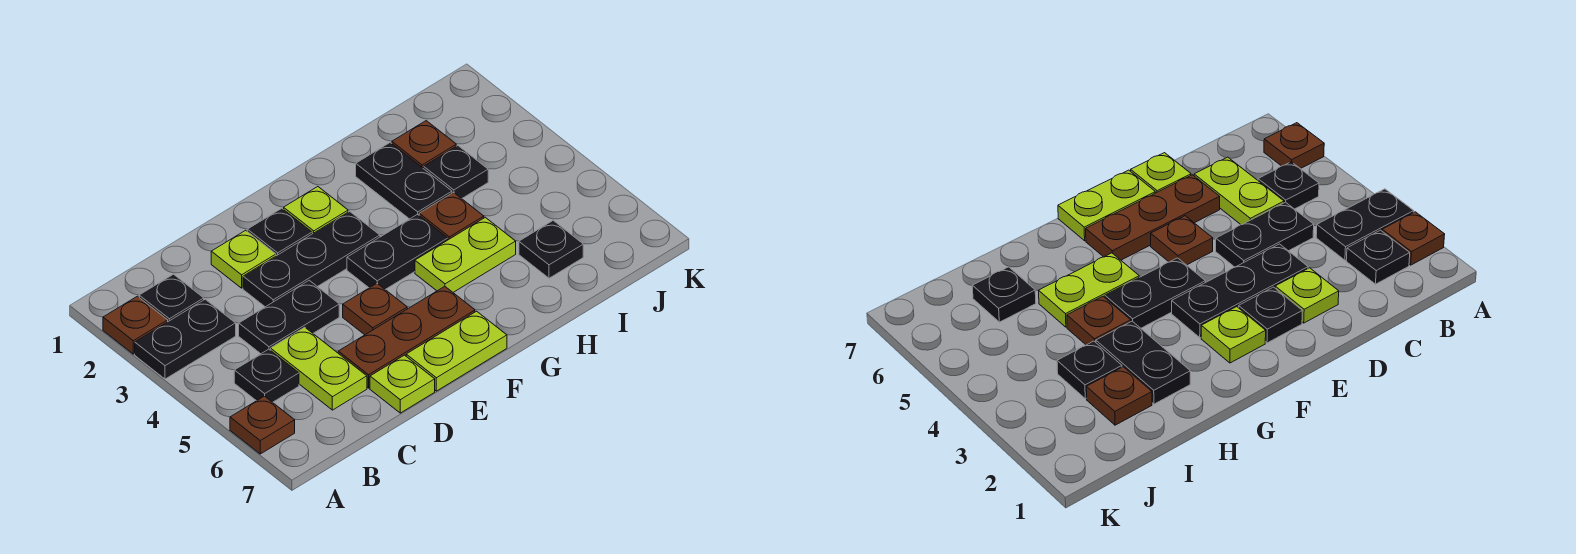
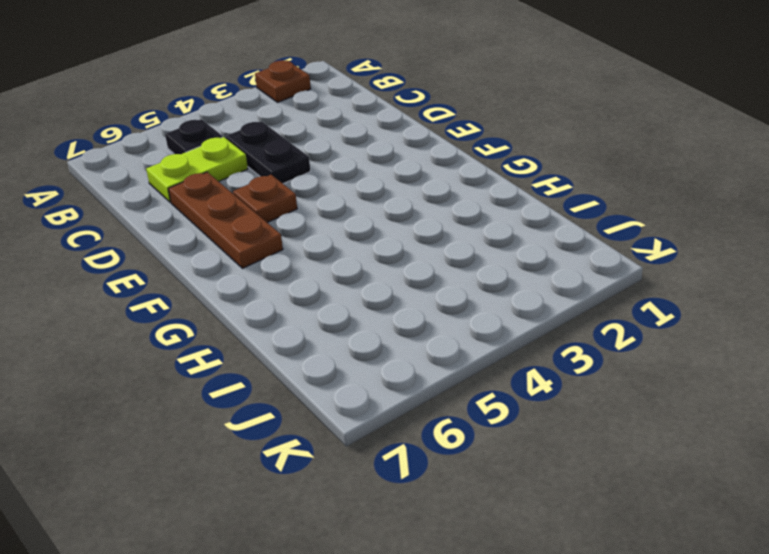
none -> black plate A3:B3 level 1
none -> brown plate A6 level 1
none -> black plate B2 level 1

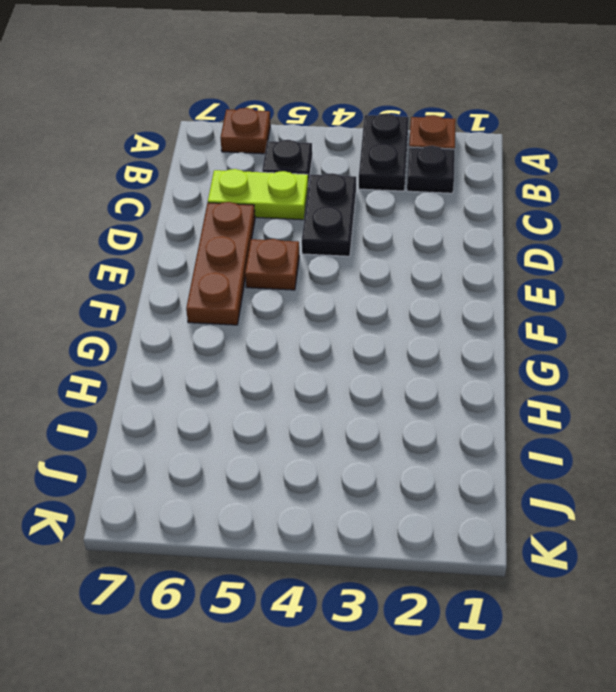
none -> lime plate D2 level 1
none -> black plate D3:F3 level 1
none -> lime plate D7 level 1

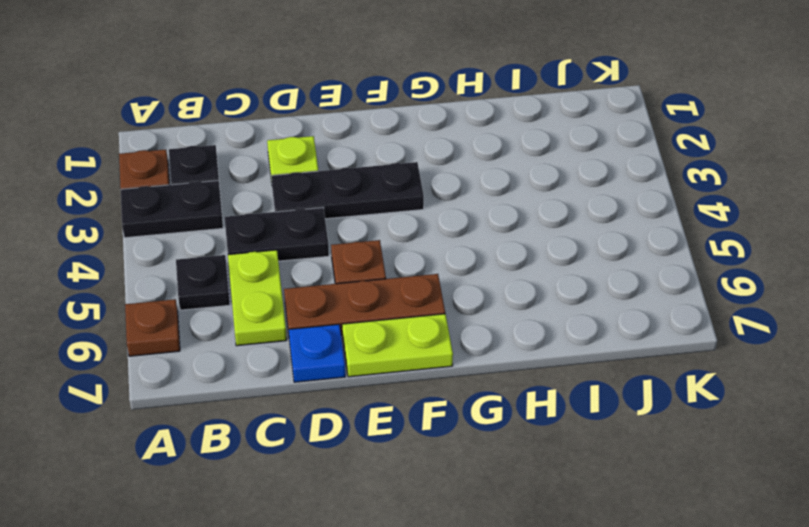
blue plate D7 level 1 -> lime plate D7 level 1
none -> black plate E2 level 1
none -> lime plate F2 level 1
none -> black plate F4:G4 level 1

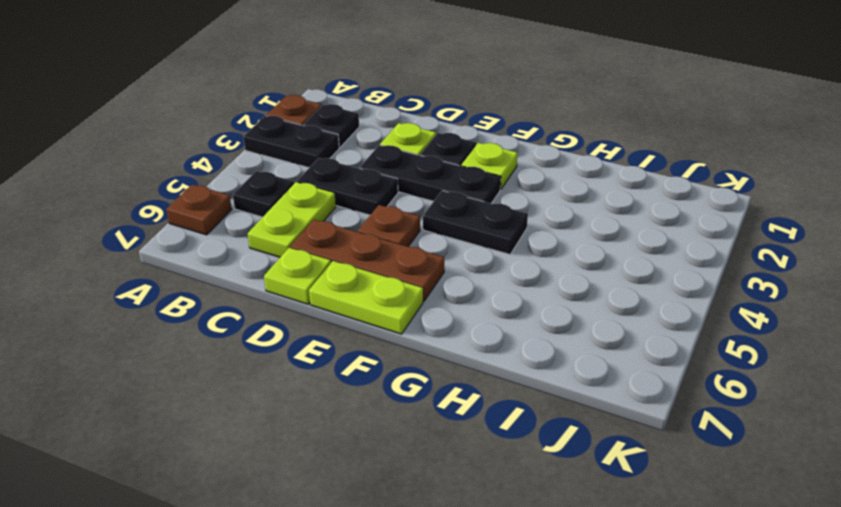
none -> lime plate G5:H5 level 1
none -> black plate H2:H3 level 1
none -> brown plate H4 level 1

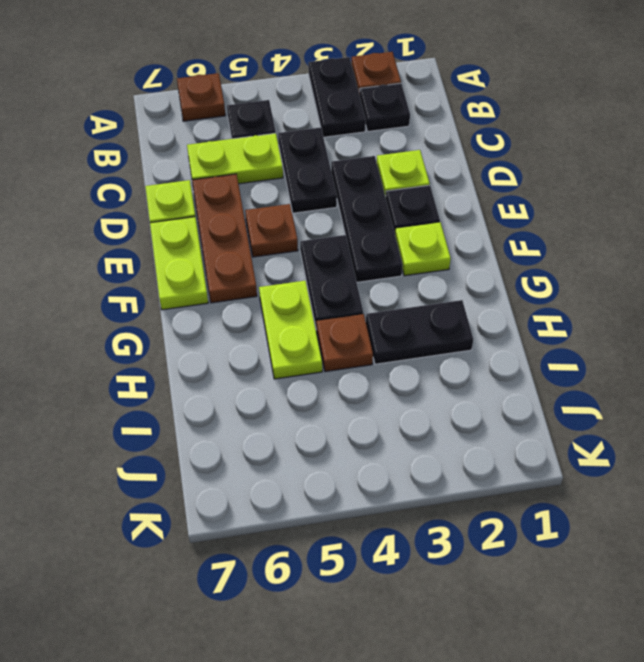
none -> brown plate I2 level 1
none -> black plate I3 level 1
none -> black plate I6 level 1

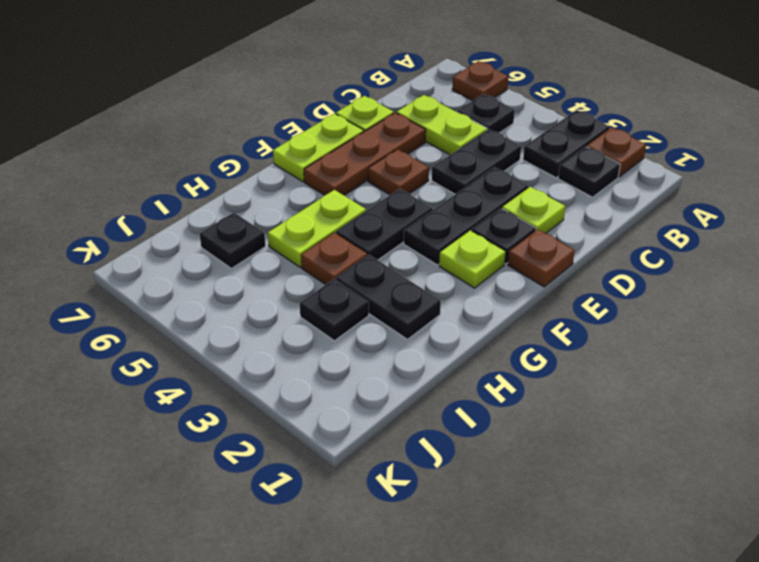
brown plate E1 level 1 -> brown plate I2 level 1

